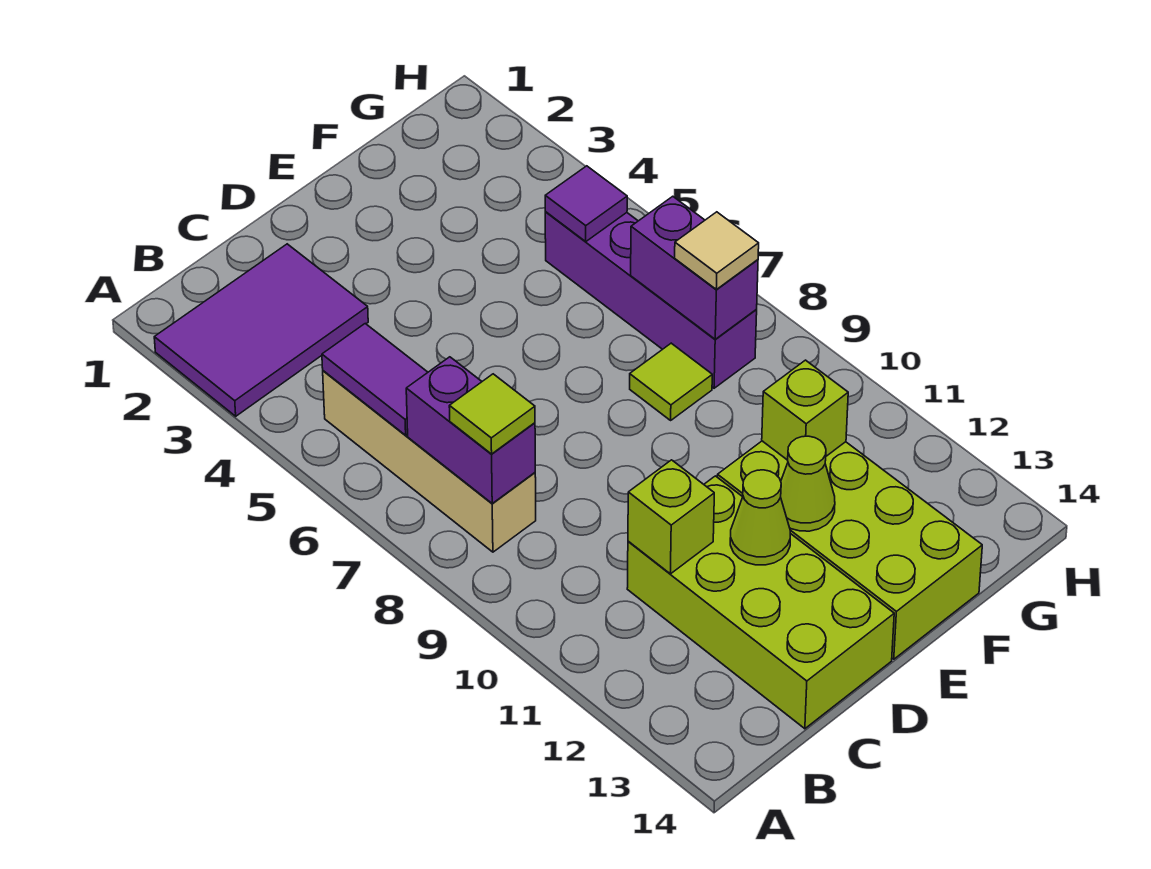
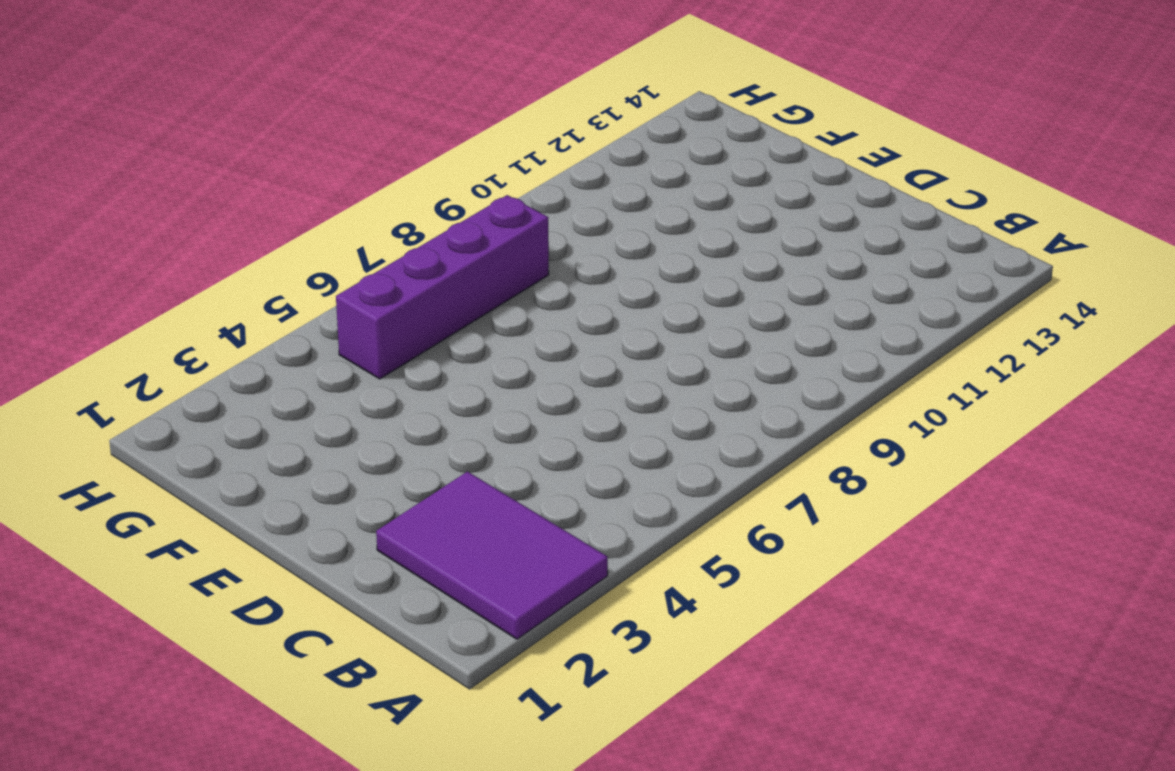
none -> tan brick B5:B8 level 1
none -> lime brick C11:D14 level 1
none -> lime brick E11:F14 level 1

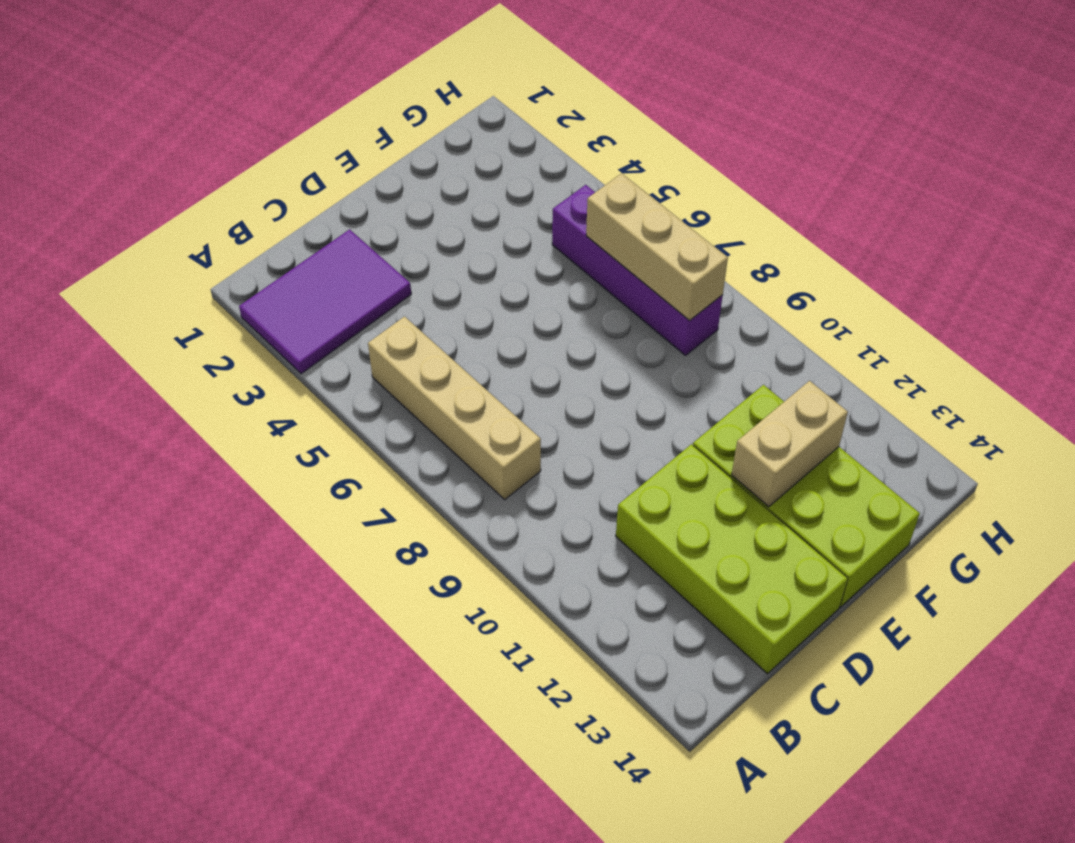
tan brick E12:F12 level 2 -> lime cone E12 level 2
tan brick G6:G8 level 2 -> purple brick G7:G8 level 2
none -> lime tile F8 level 1
none -> purple tile B5:B6 level 2
none -> purple brick B7:B8 level 2

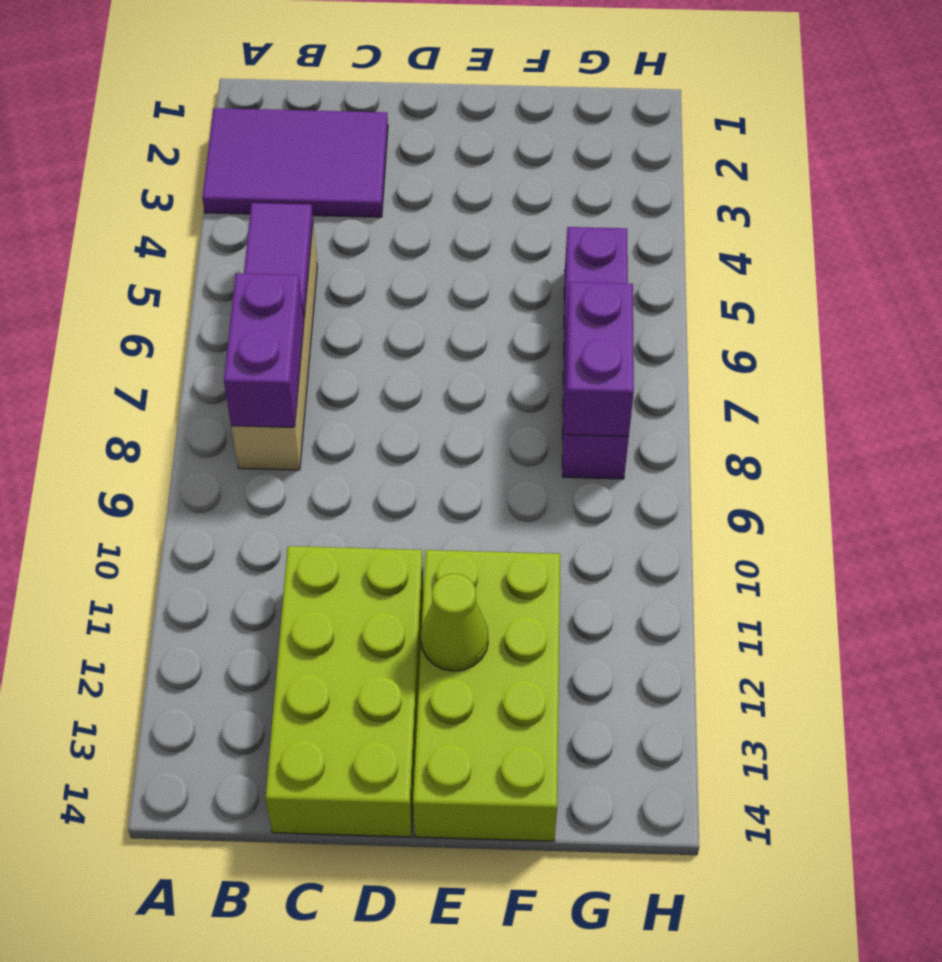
none -> lime tile F8 level 1
none -> lime brick C11 level 2
none -> lime cone D12 level 2

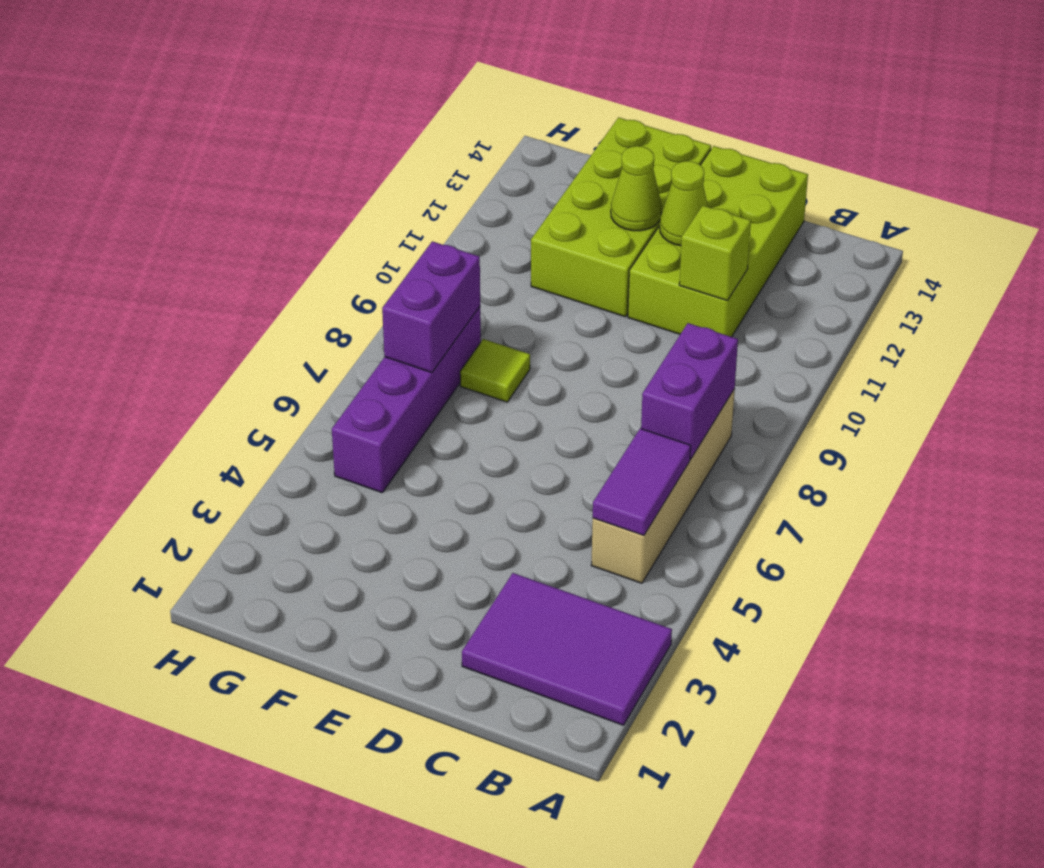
none -> lime brick F11 level 2
none -> purple tile G5 level 2
none -> lime tile B8 level 3

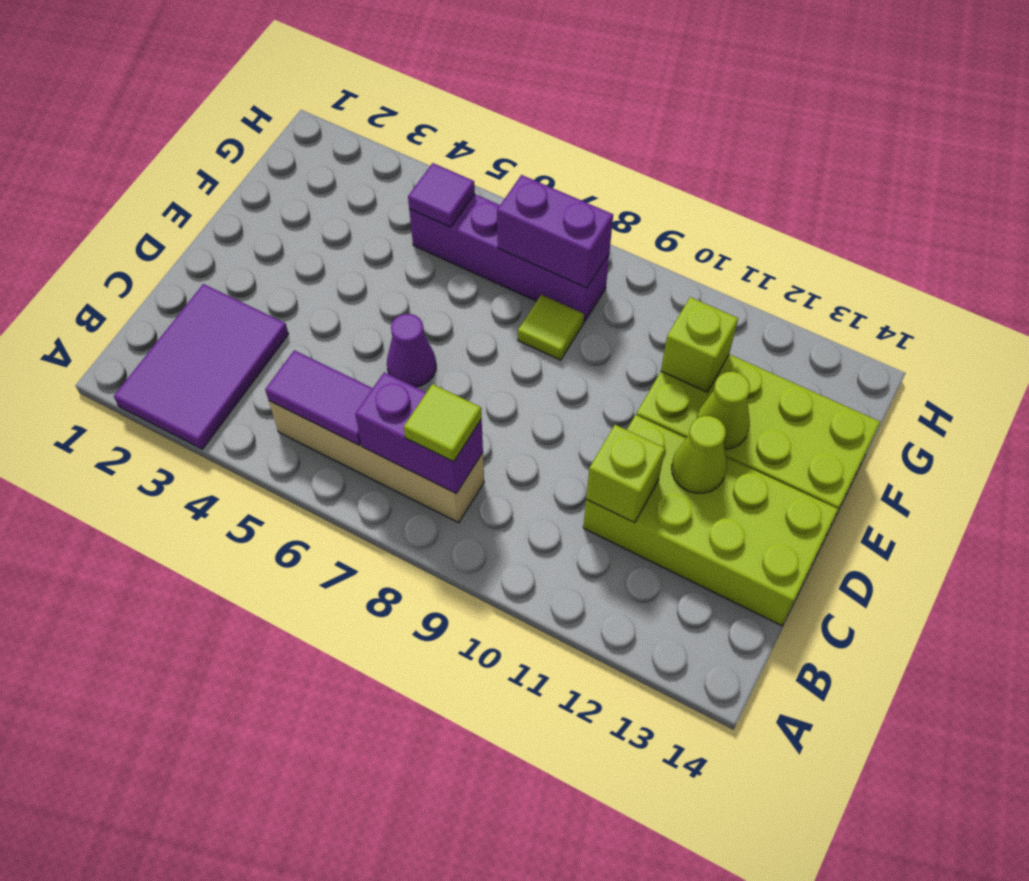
purple cone D6 level 1 -> none
none -> tan tile G8 level 3

